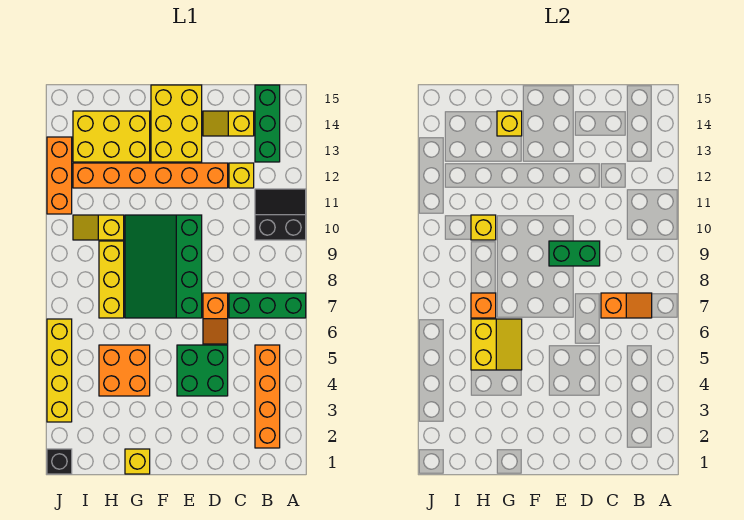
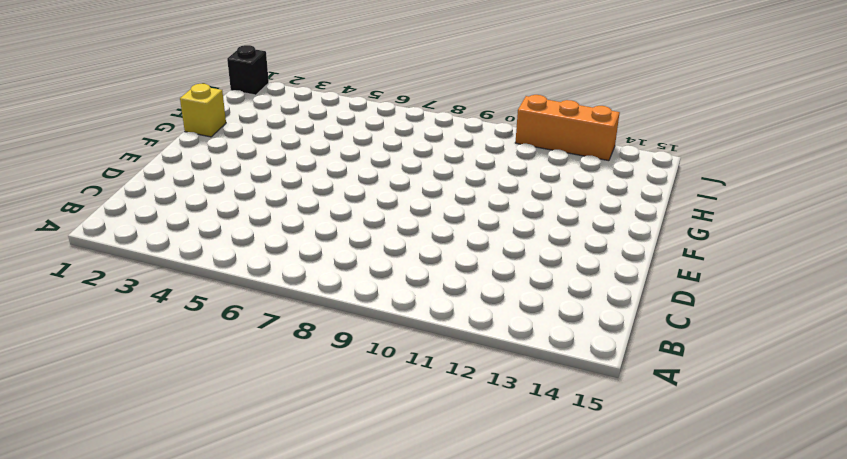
none -> green brick A7:C7 level 1
none -> black slope A10:B11 level 1 top 10
none -> orange brick B2:B5 level 1

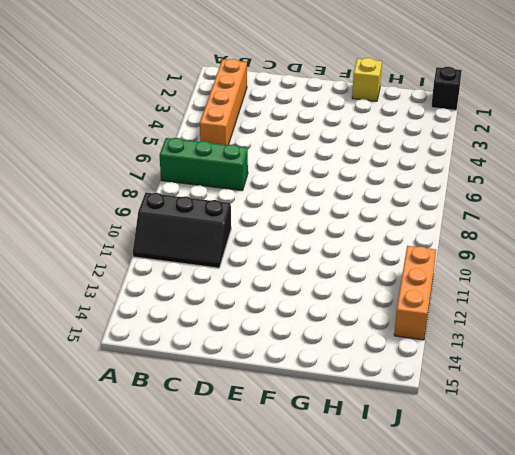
black slope A10:C11 level 1 top 10 -> black slope A10:B11 level 1 top 10
none -> green brick B13:B15 level 1
none -> yellow brick C12 level 1
none -> yellow slope C14:D14 level 1 top C

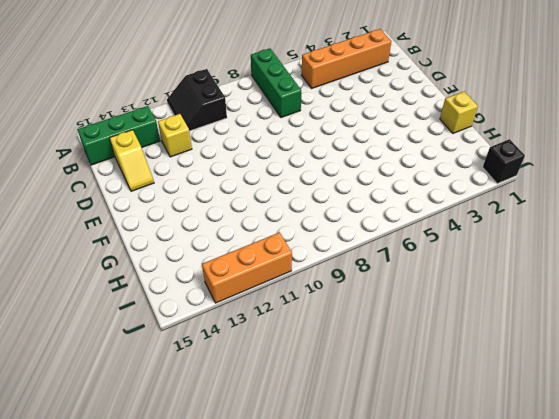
none -> green brick D4:E5 level 1
none -> orange slope D6:D7 level 1 top 7
none -> orange brick D12:I12 level 1

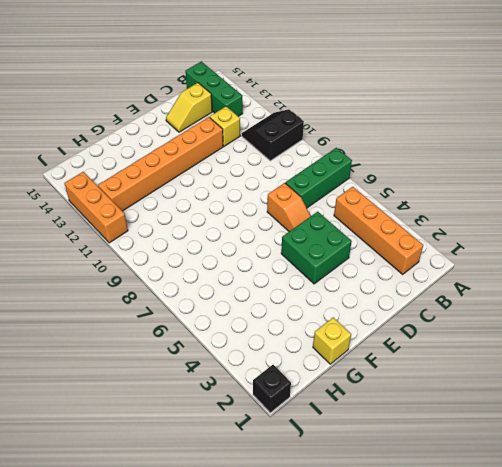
none -> green slope E7:G10 level 1 top E
none -> yellow brick E13:F15 level 1
none -> orange brick G4:H5 level 1

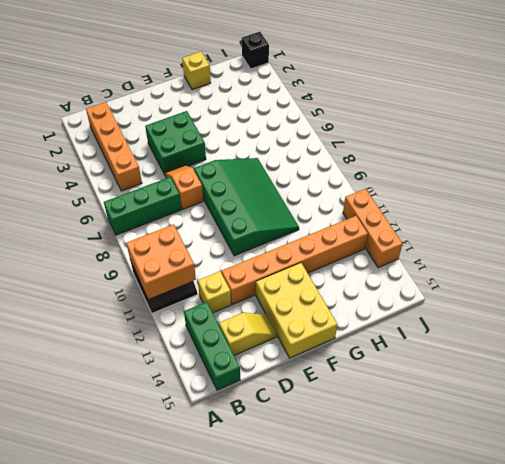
orange brick A10:B11 level 2 -> orange brick G4:H5 level 1
none -> yellow brick G13:I14 level 1
none -> yellow brick H7:H9 level 1
none -> yellow slope H10:I10 level 1 top H

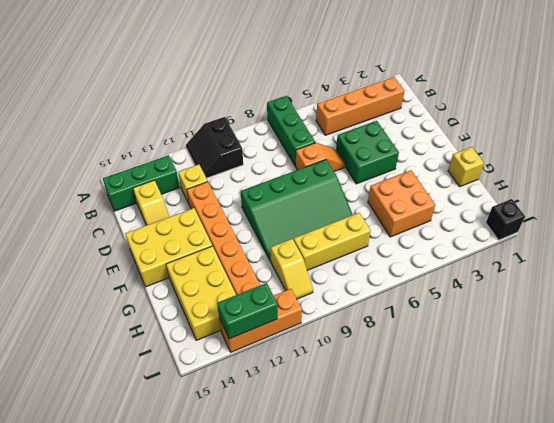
green brick J12:J13 level 2 -> green brick D9:E9 level 2
none -> yellow brick J3:J6 level 1
none -> orange slope B7:C7 level 2 top C
none -> yellow slope G5:H6 level 2 top H

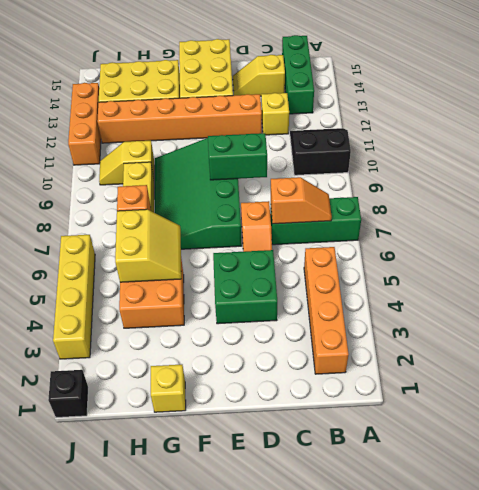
none -> yellow brick G14 level 2
none -> yellow brick H10 level 2

